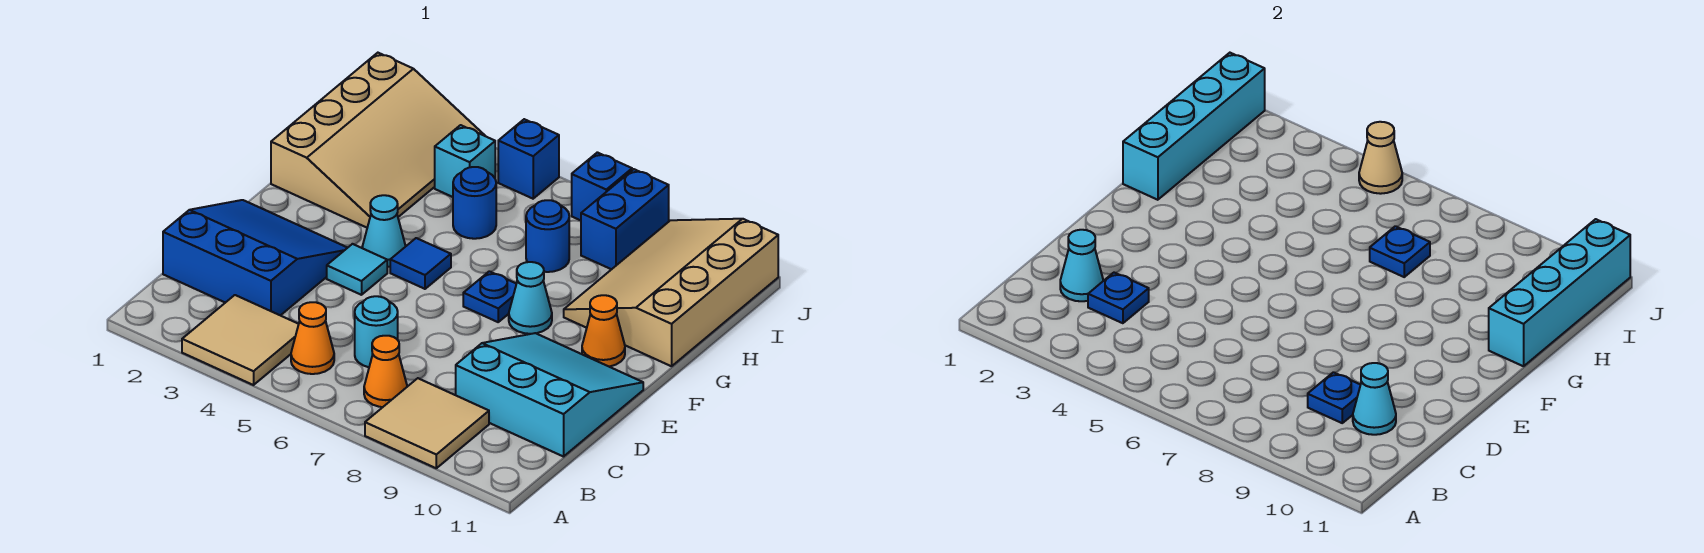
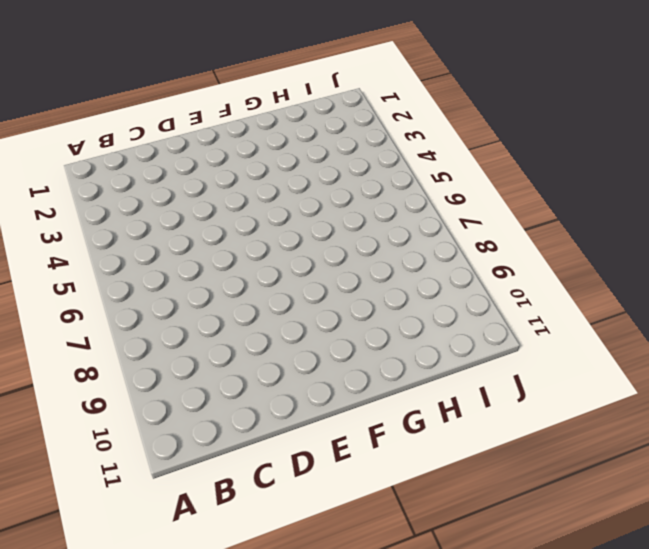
none -> tan tile A3:B4 level 1
none -> tan tile A8:B9 level 1
none -> orange cone B5 level 1

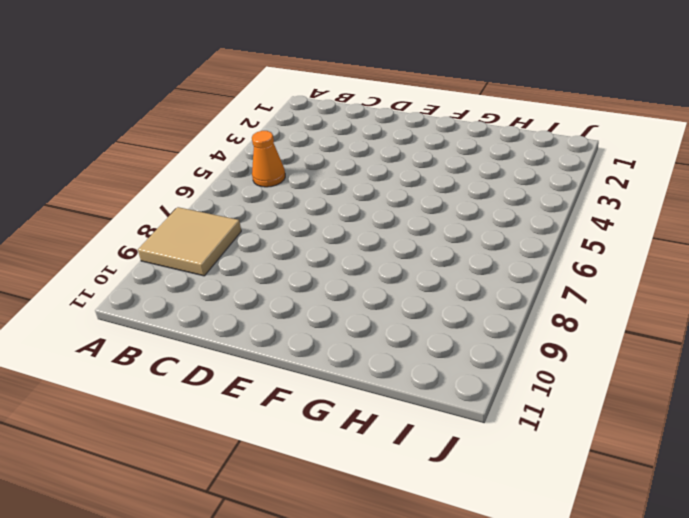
none -> tan tile A3:B4 level 1
none -> orange cone B7 level 1
none -> blue slope C1:E3 level 1 top C

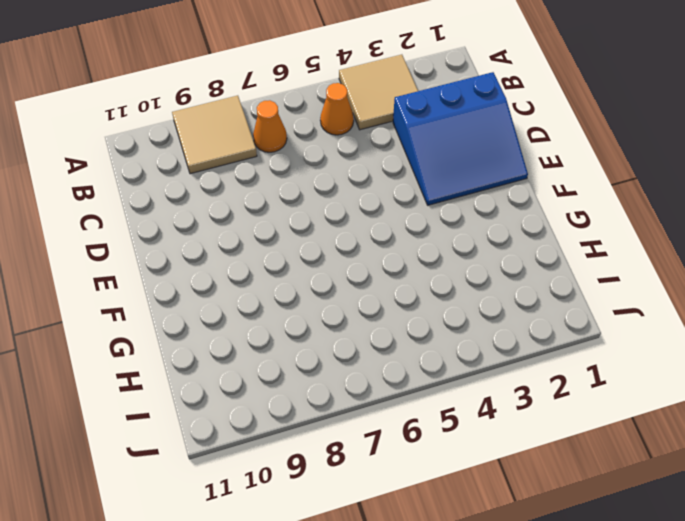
none -> cyan round brick C6 level 1
none -> cyan slope C9:E11 level 1 top C
none -> cyan tile E4 level 1

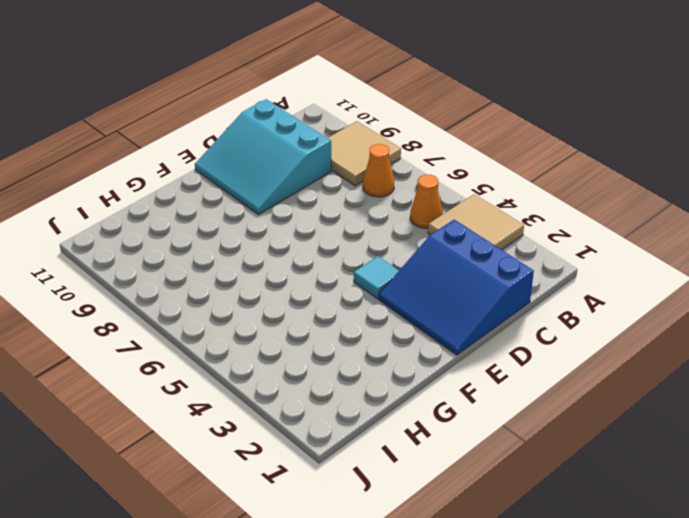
none -> cyan round brick C6 level 1
none -> cyan cone F4 level 1
none -> blue tile F5 level 1

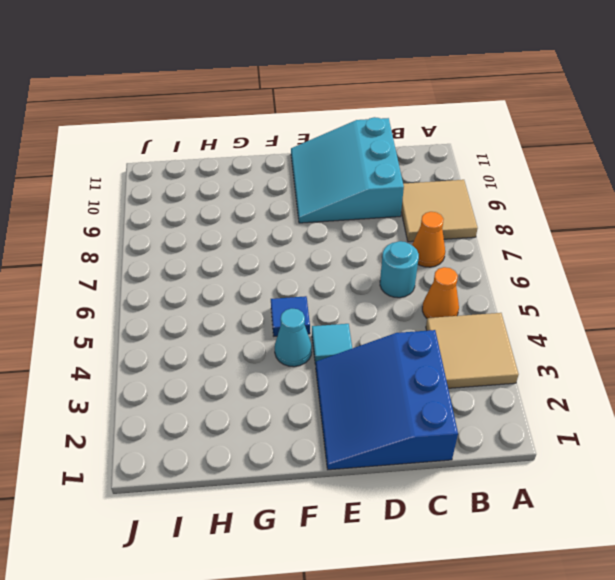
none -> blue plate F7 level 1
none -> cyan cone F8 level 1
none -> orange cone F10 level 1

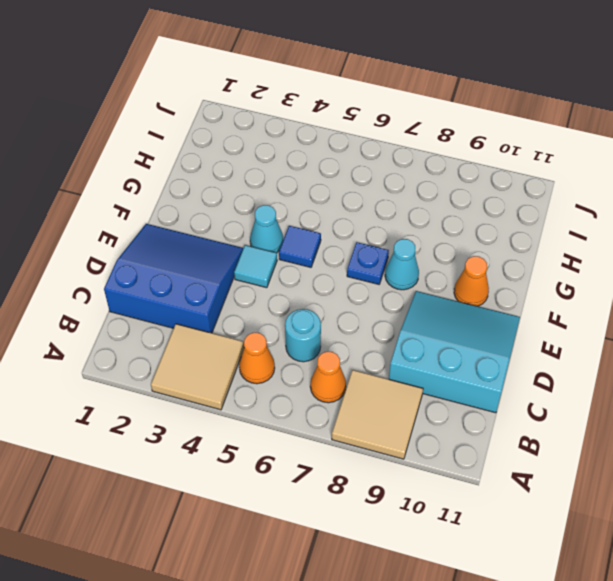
none -> tan slope G1:J3 level 1 top 1
none -> tan slope G9:J11 level 1 top 11
none -> blue round brick H5 level 1

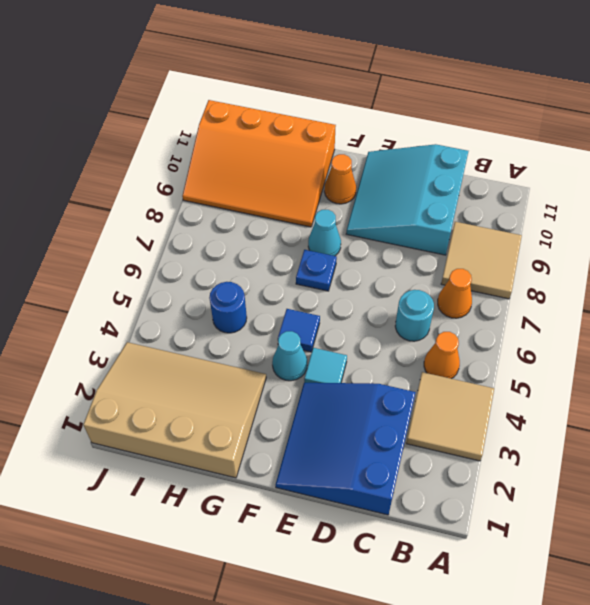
orange slope G9:J11 level 1 top 11 -> tan slope G9:J11 level 1 top 11
none -> blue round brick H7 level 1
none -> cyan brick I4 level 1
none -> blue brick I8:J8 level 1

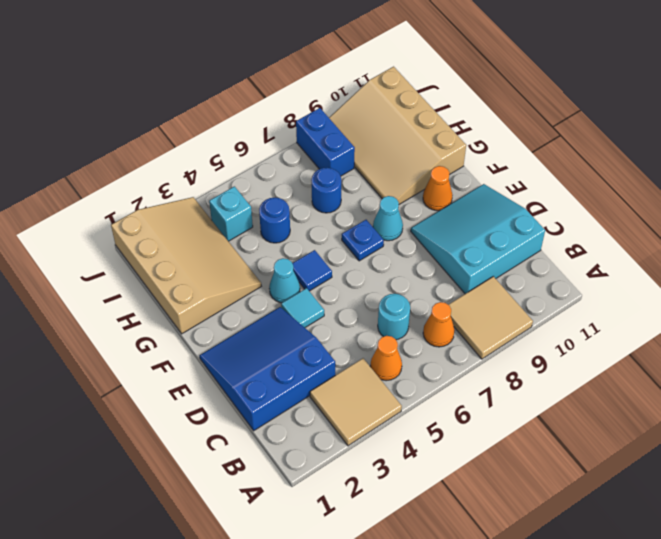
none -> blue brick J5 level 1
none -> blue brick J7 level 1
none -> cyan cone C2 level 2

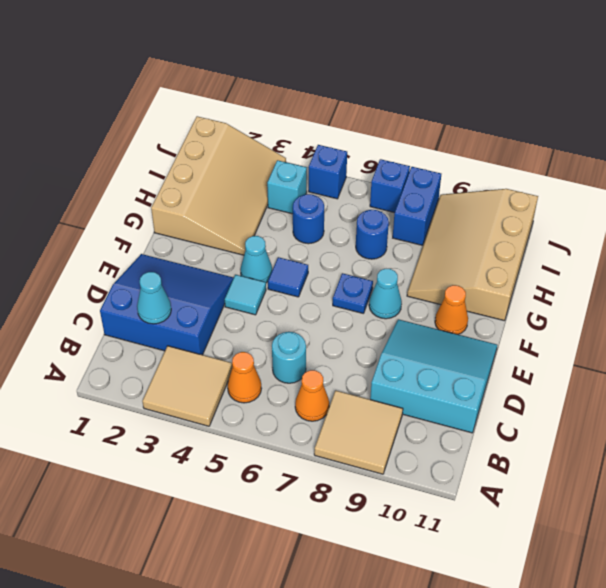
none -> blue plate C3 level 2
none -> blue plate C9 level 2
none -> cyan cone C10 level 2

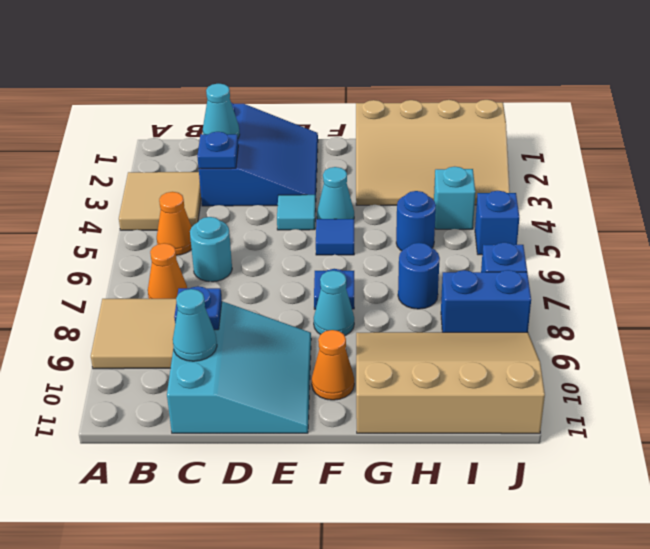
none -> cyan brick G1:J1 level 2
none -> cyan brick G11:J11 level 2
none -> blue plate H7 level 2

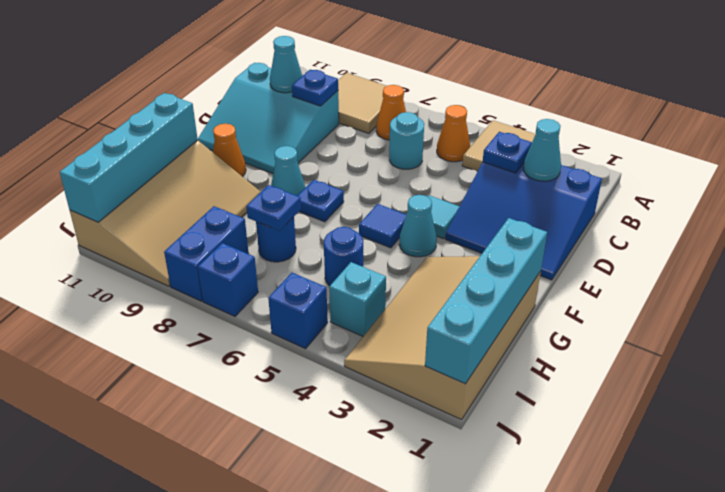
none -> tan cone J5 level 2

